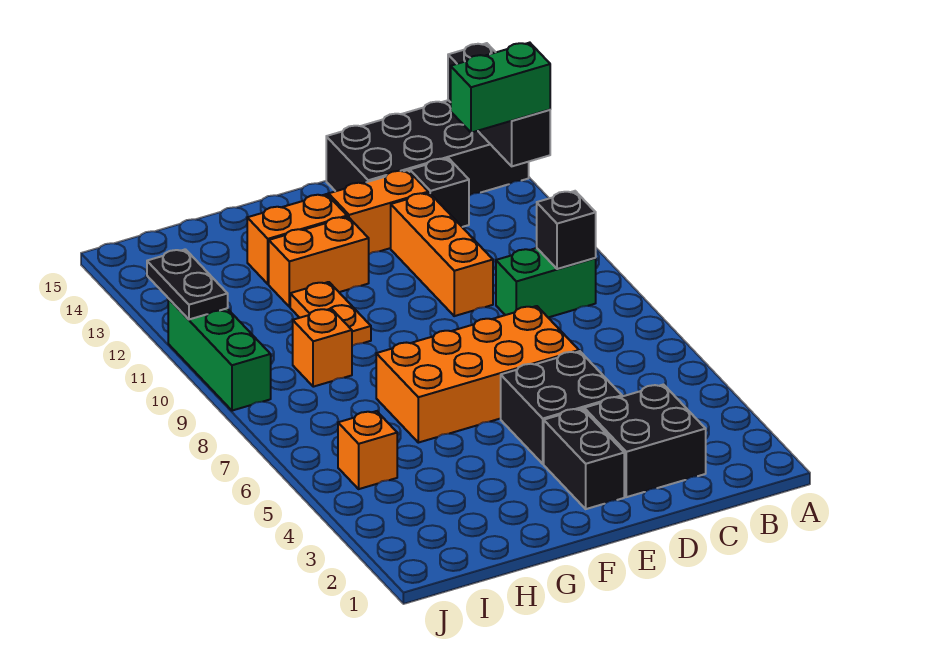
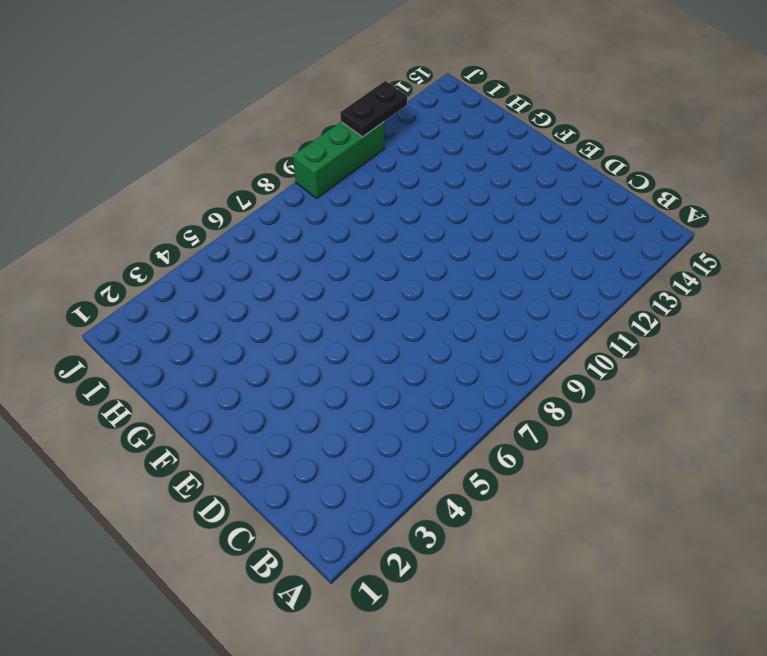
none -> black brick A14:D15 level 1
none -> green brick B9:C9 level 1
none -> black brick C2:D3 level 1

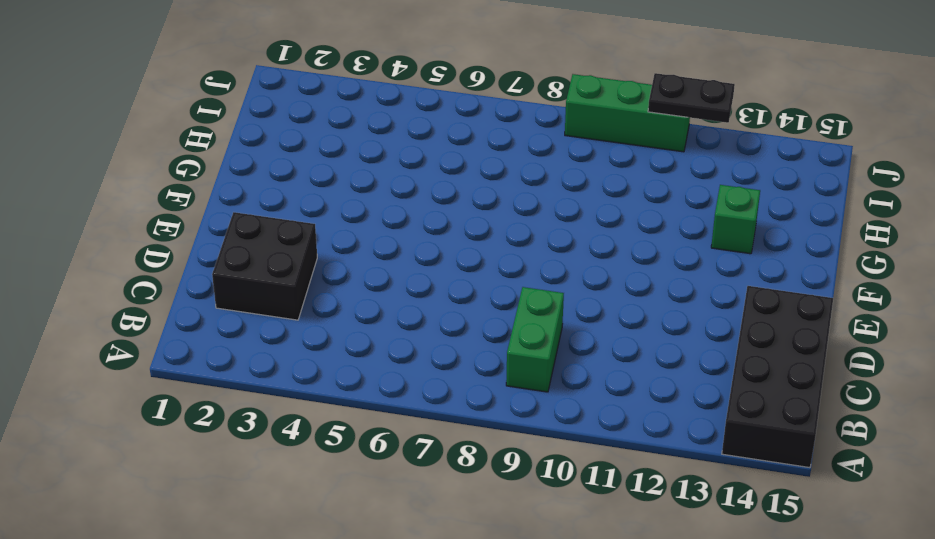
green brick G13 level 1 -> orange brick F13:G13 level 1
none -> black brick C13 level 1
none -> black brick D4:E5 level 1
none -> orange brick D6:G7 level 1

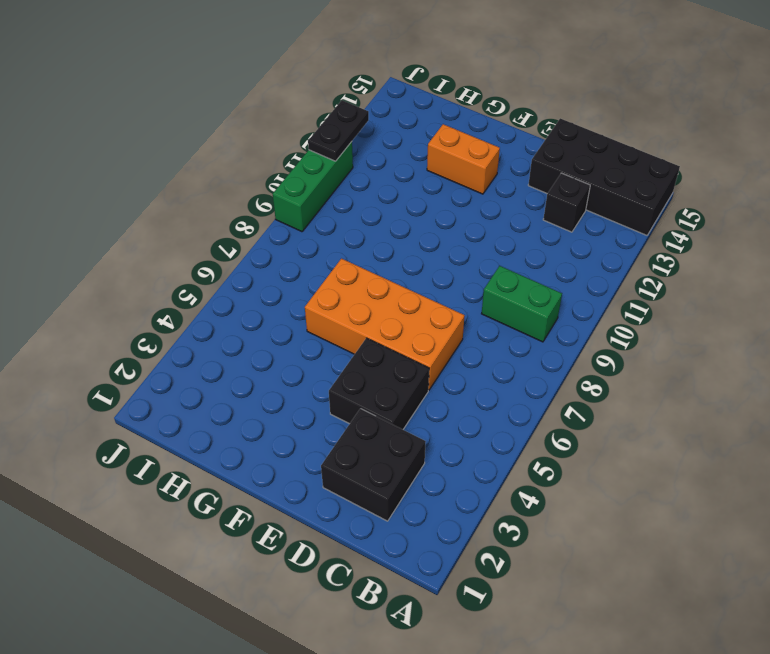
none -> orange brick D10:D12 level 1
none -> orange brick D13:E13 level 1
none -> black brick E2:E3 level 1

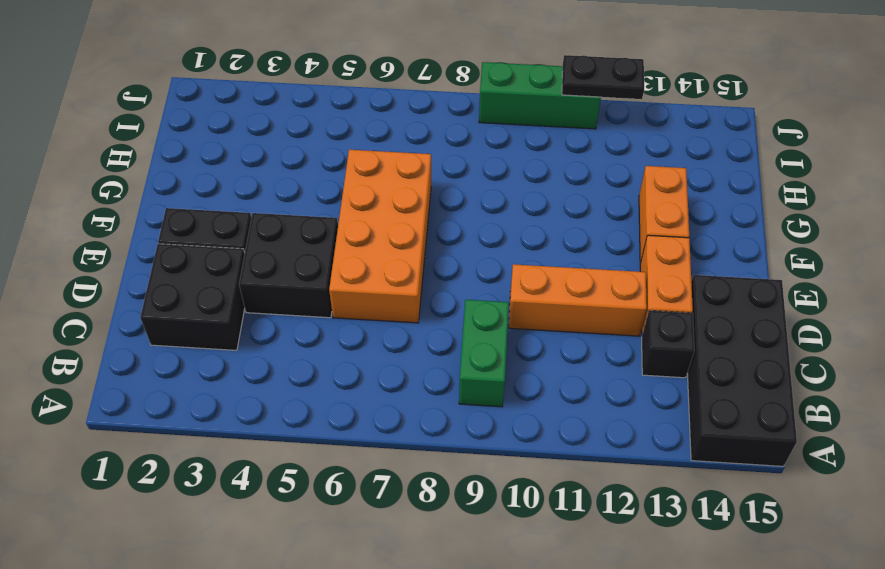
none -> orange brick F12:G12 level 1
none -> orange plate G10:G11 level 1
none -> orange brick H9 level 1

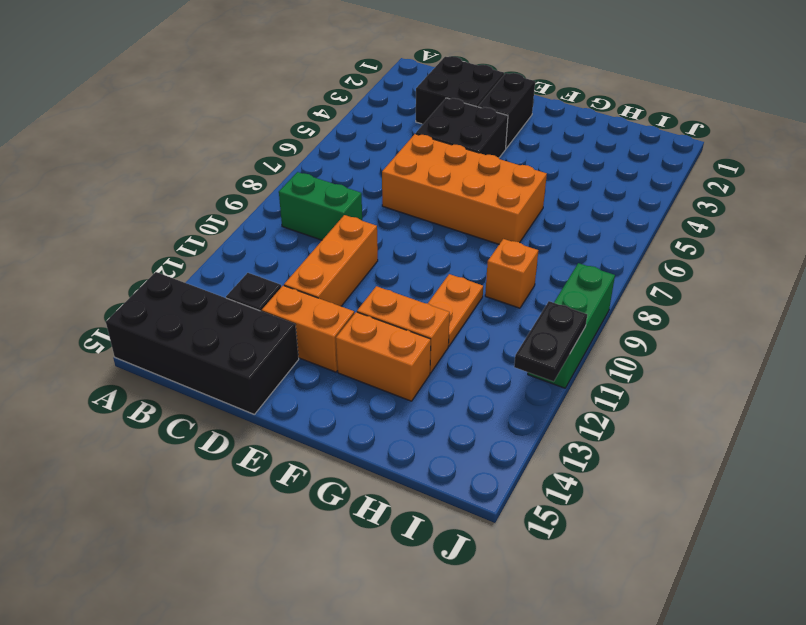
none -> orange brick I5 level 1
none -> black brick A13:A15 level 2
none -> black brick B9 level 2

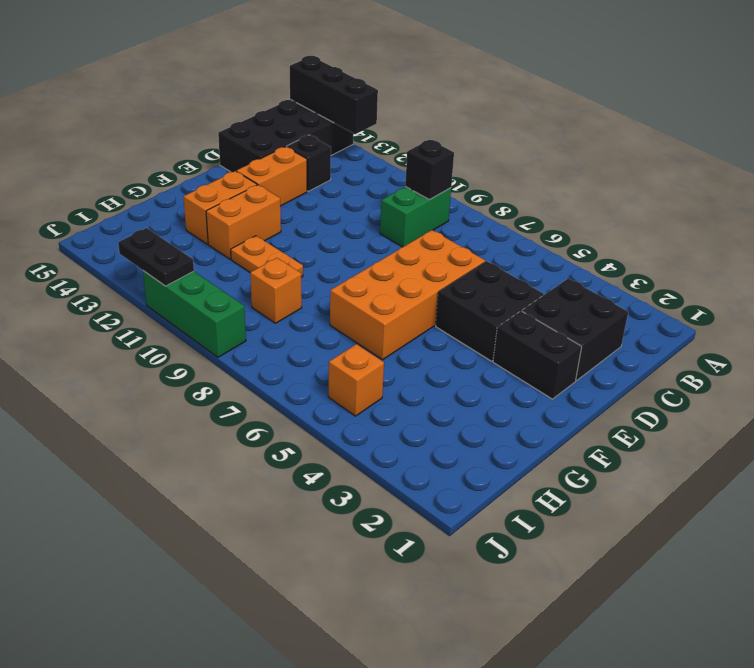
none -> orange brick D10:D12 level 1
none -> green brick A13:B13 level 3

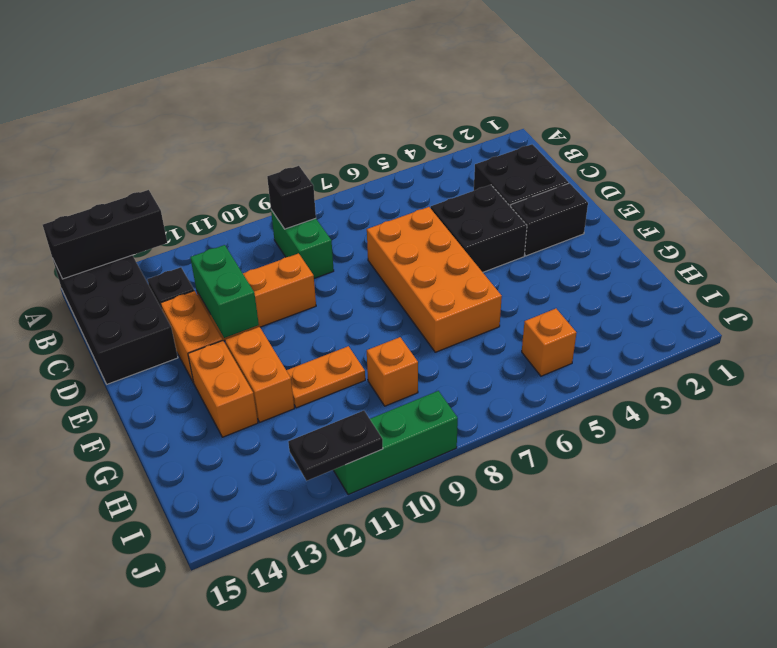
green brick D12:E12 level 2 -> green brick A13:B13 level 3

